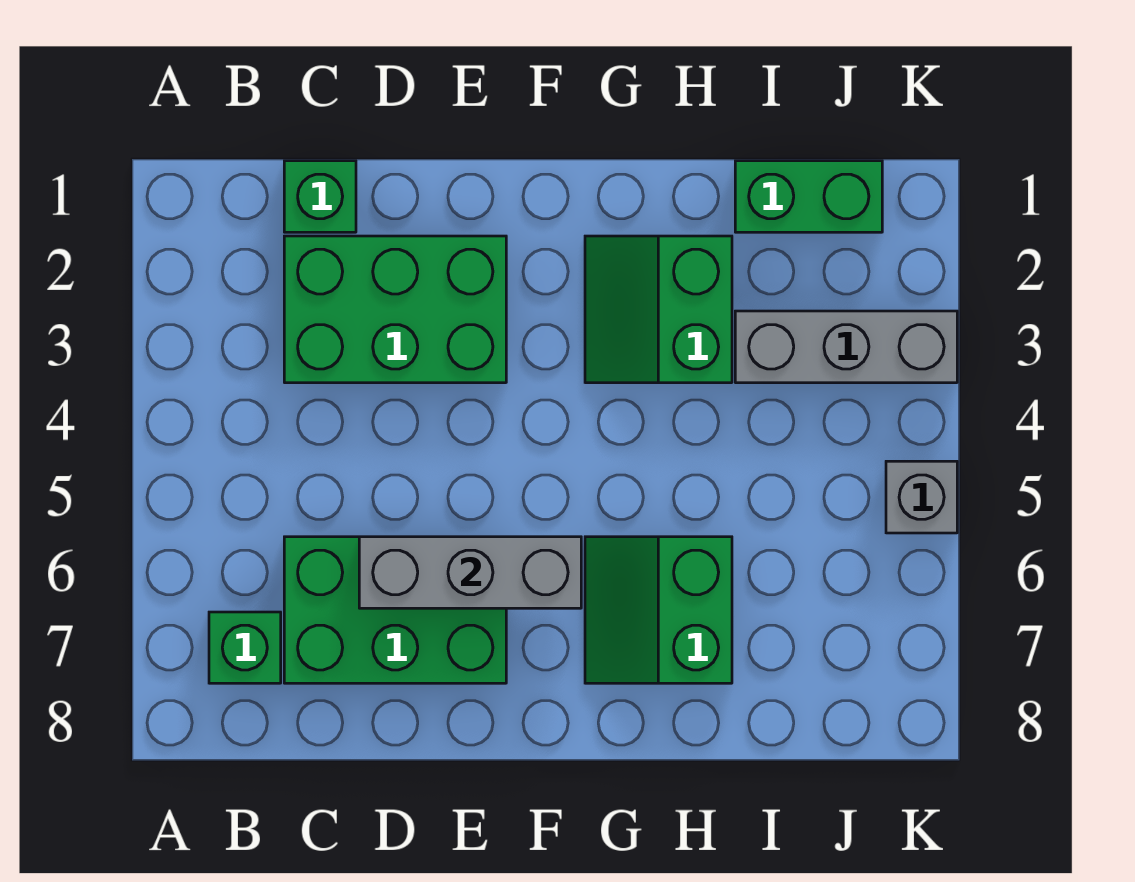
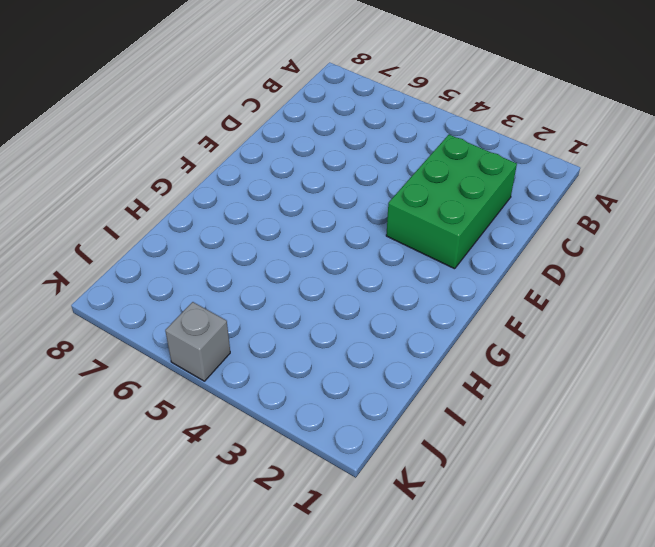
none -> green brick B7 level 1
none -> green brick C1 level 1

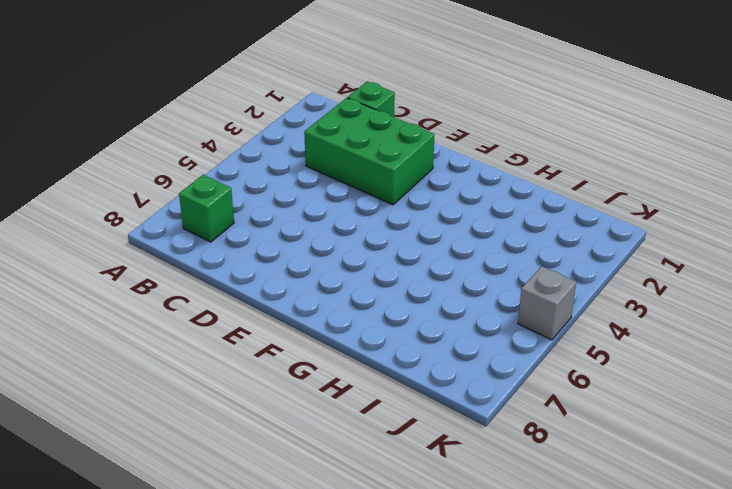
none -> green brick C6:E7 level 1
none -> green slope G2:H3 level 1 top H

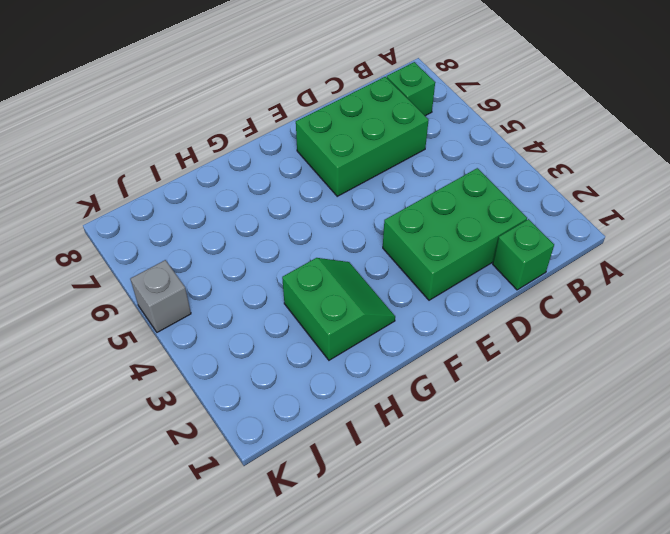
none -> green slope G6:H7 level 1 top H
none -> green brick I1:J1 level 1

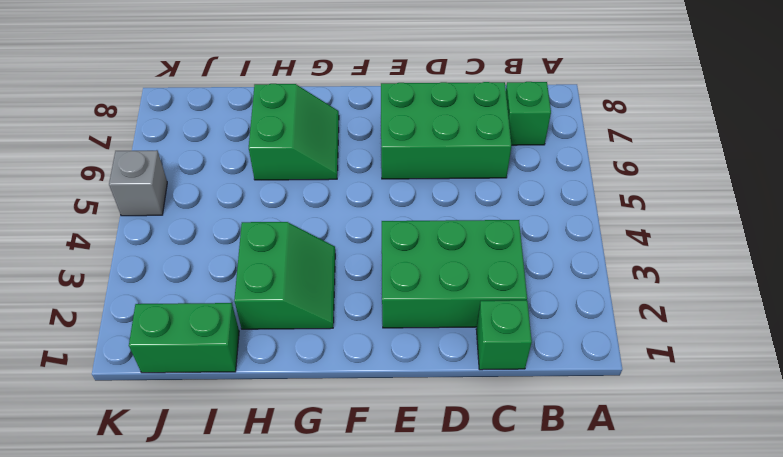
none -> grey brick I3:K3 level 1
none -> grey brick D6:F6 level 2

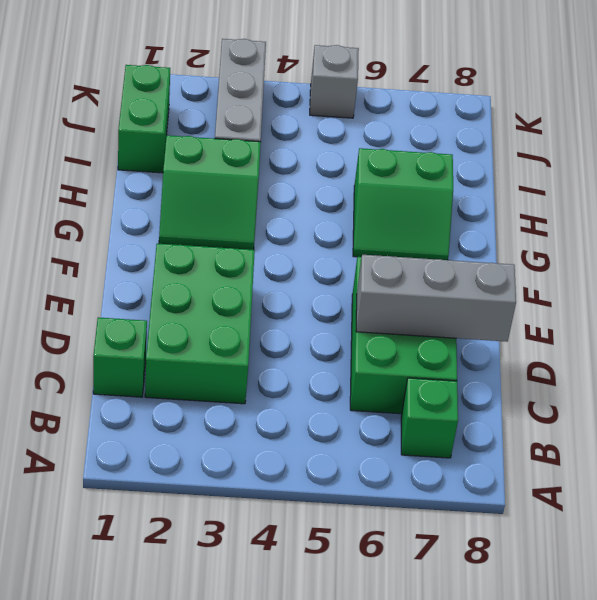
grey brick D6:D8 level 2 -> grey brick D6:F6 level 2

